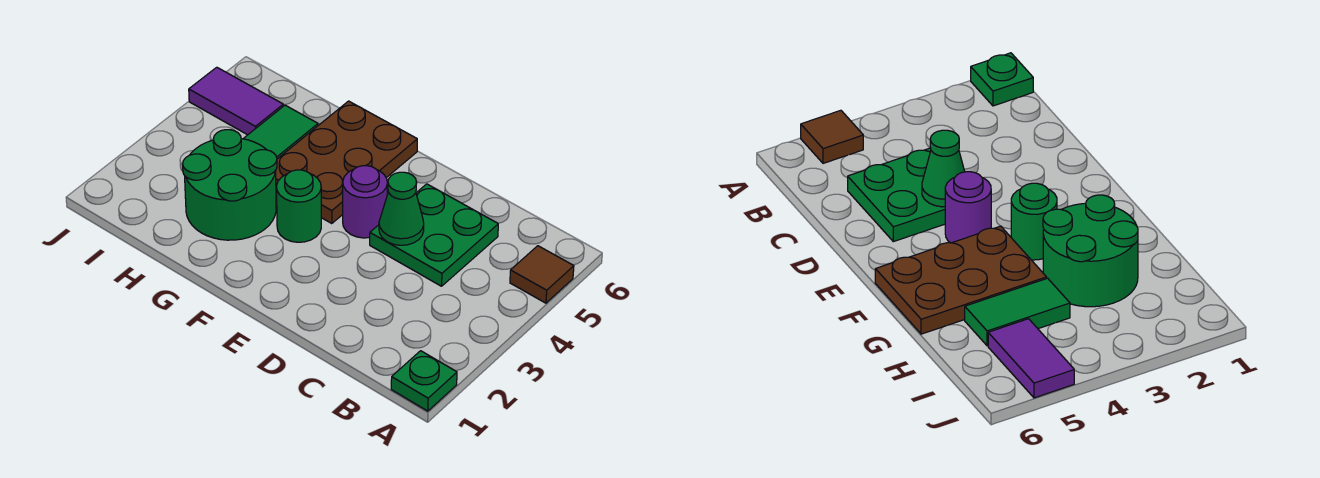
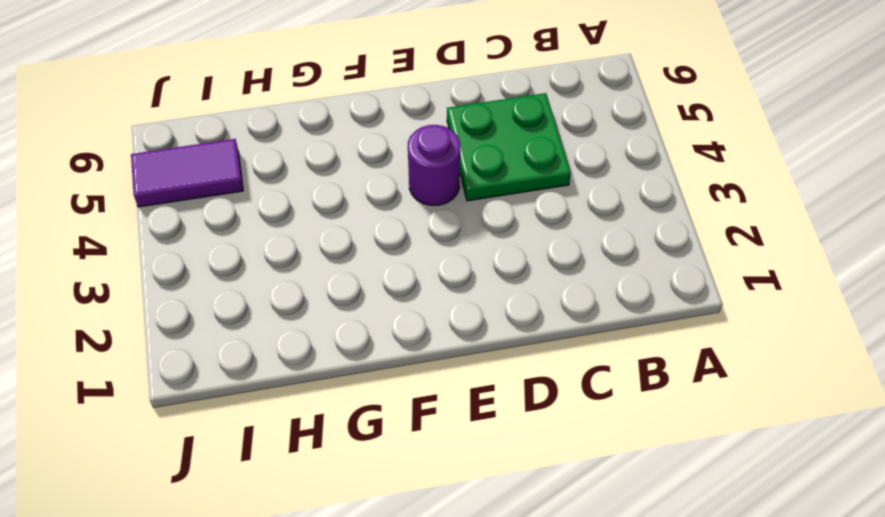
none -> green plate A1 level 1
none -> brown tile A5 level 1

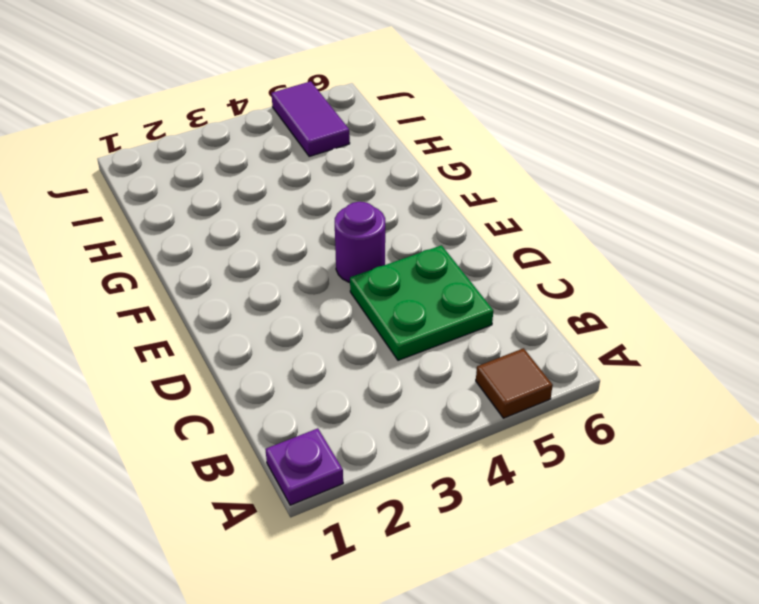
purple plate A1 level 1 -> green plate A1 level 1
none -> green round brick F3 level 1
none -> brown plate F4:G6 level 1

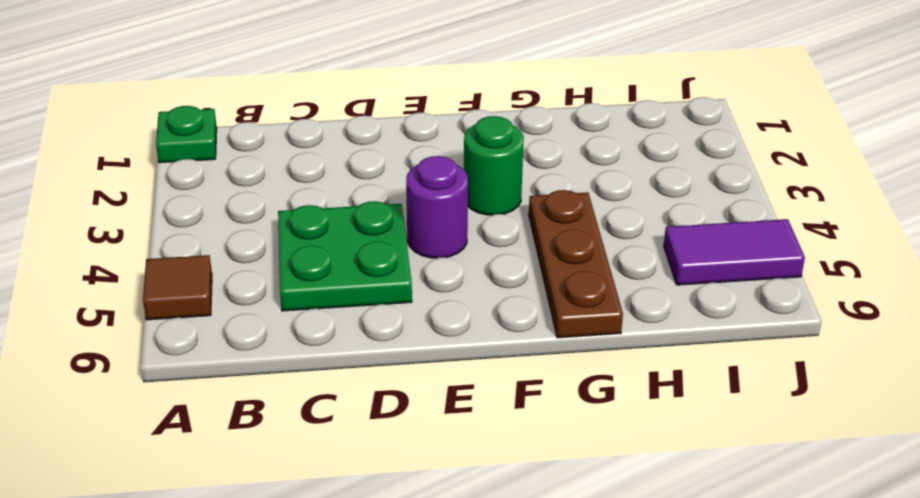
brown plate G4:G6 level 1 -> brown plate F4:G6 level 1
none -> green round brick G2:H3 level 1
none -> green tile H4:H5 level 1

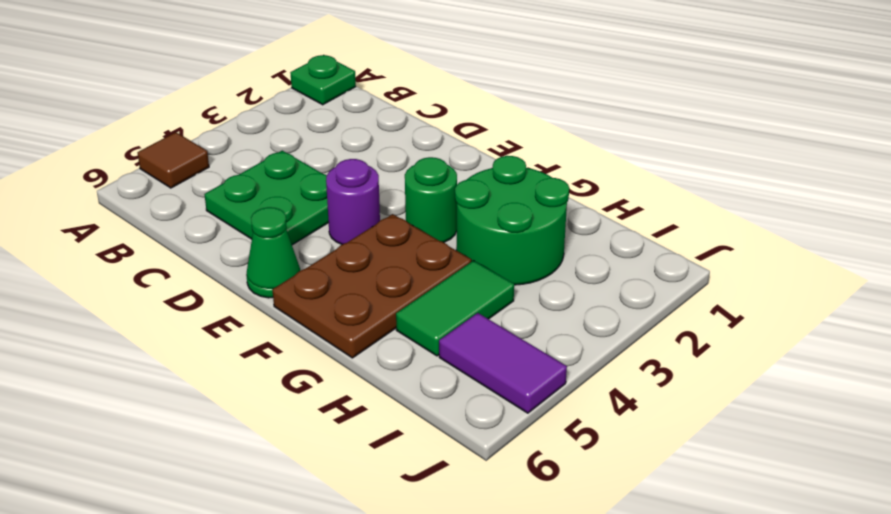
green cone E6 level 1 -> green cone D4 level 2

